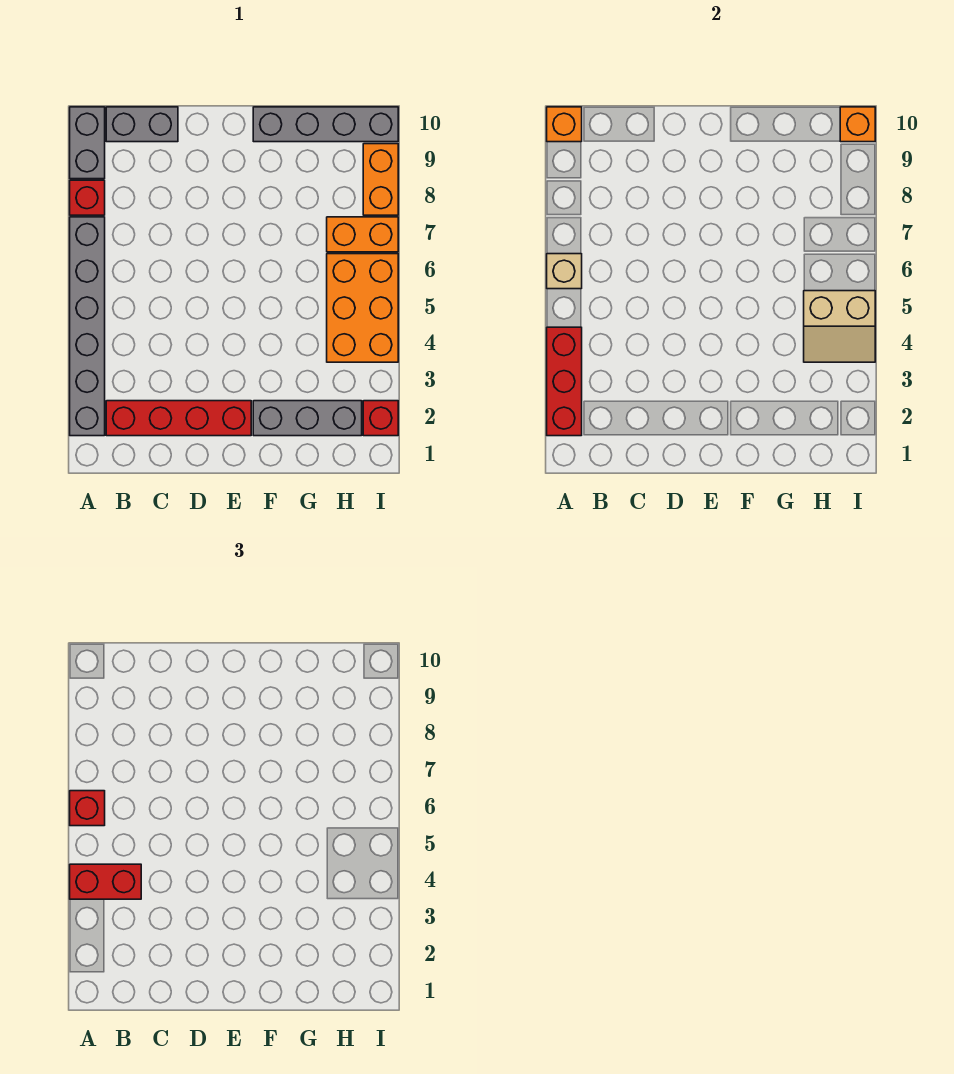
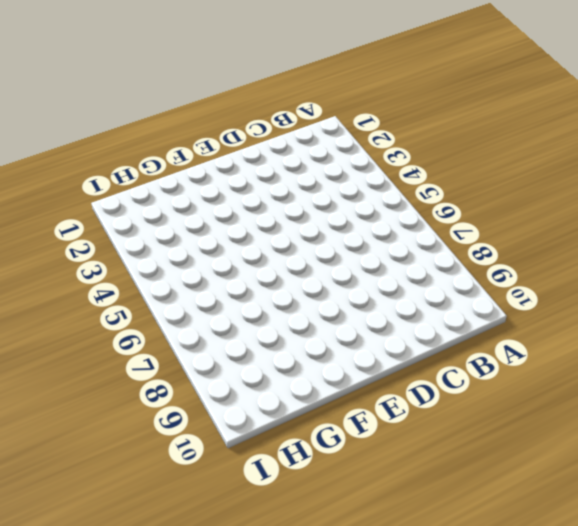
none -> grey brick A2:A7 level 1
none -> red brick A8 level 1
none -> grey brick A9:A10 level 1

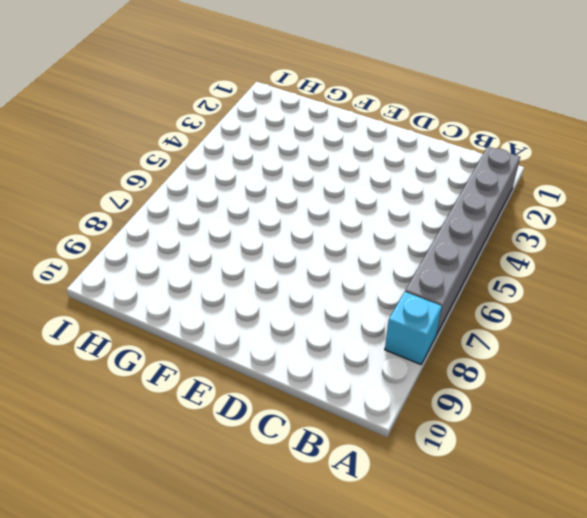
cyan brick A8 level 1 -> red brick A8 level 1
none -> grey brick A9:A10 level 1
none -> red brick B2:E2 level 1
none -> grey brick B10:C10 level 1

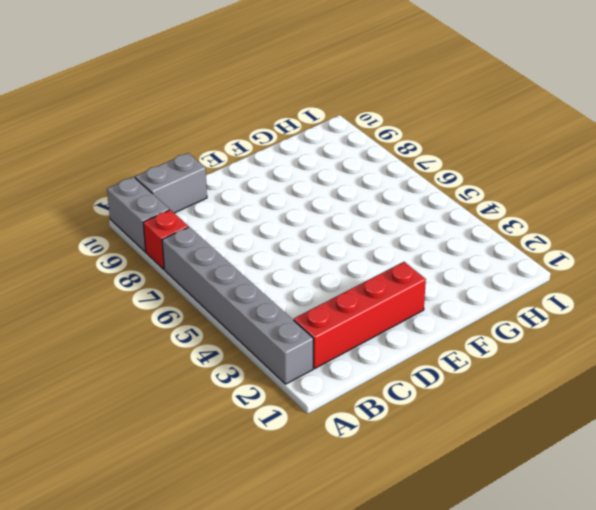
none -> grey brick F2:H2 level 1
none -> grey brick F10:I10 level 1
none -> orange brick H4:I6 level 1

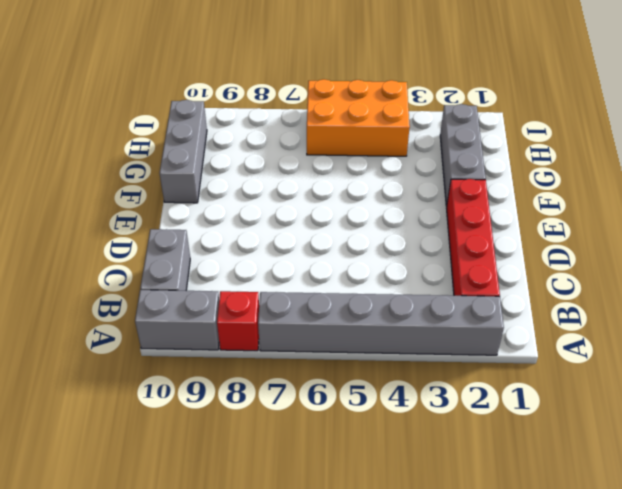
grey brick F10:H10 level 1 -> grey brick F10:I10 level 1
none -> orange brick H7:I7 level 1
none -> red brick I2 level 1
none -> orange brick I8:I9 level 1

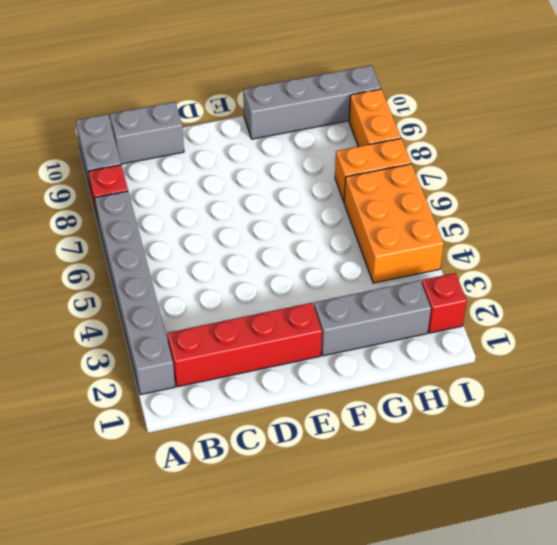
none -> red brick A2:A4 level 2
none -> tan brick A6 level 2
none -> orange brick A10 level 2

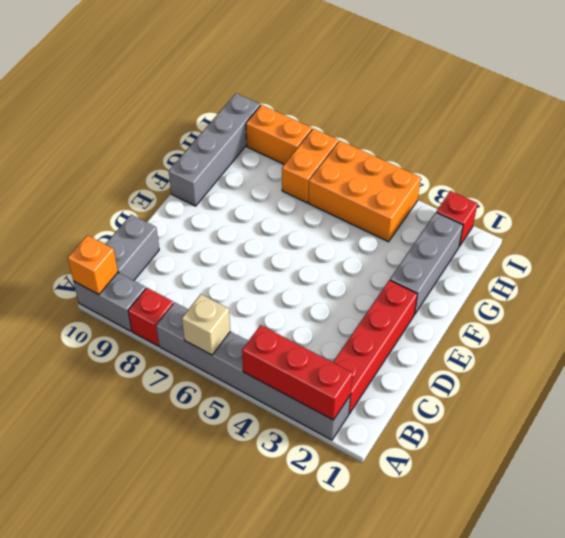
none -> tan slope H4:I5 level 2 top 5
none -> orange brick I10 level 2
none -> red brick A4:B4 level 3

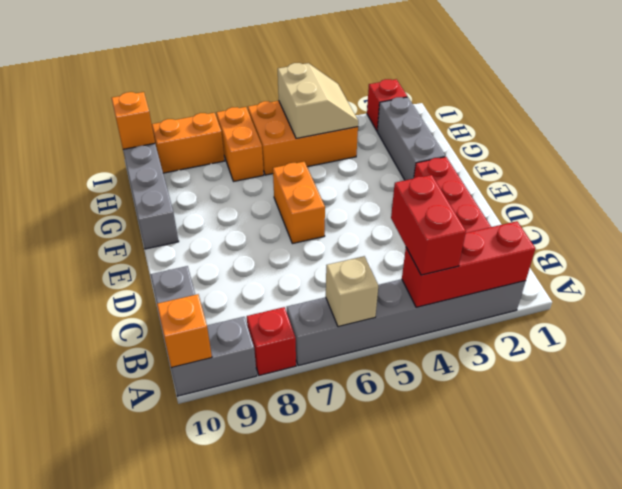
orange brick E6:F6 level 1 -> none
none -> red brick A6 level 3

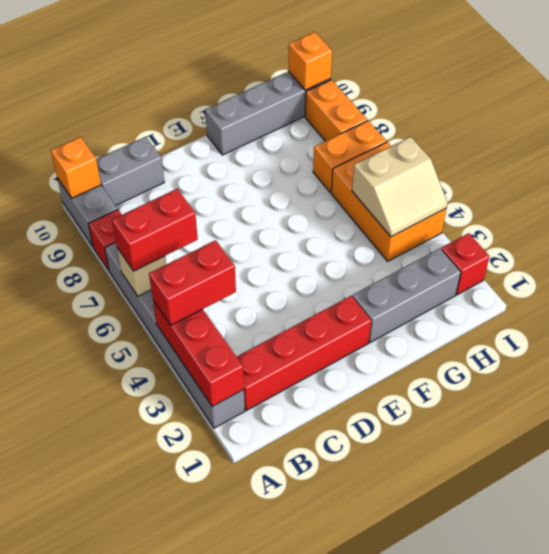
red brick A6:B6 level 3 -> red brick A6 level 3

